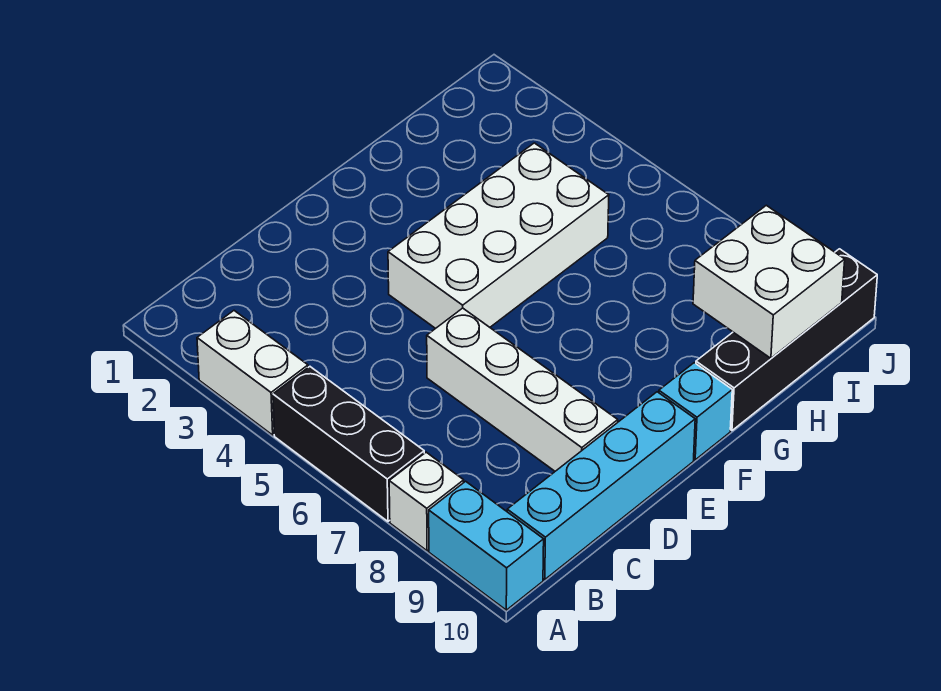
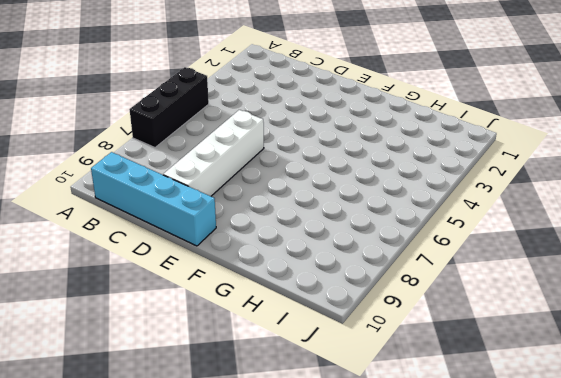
none -> white brick A3:A4 level 1
none -> white brick A8 level 1

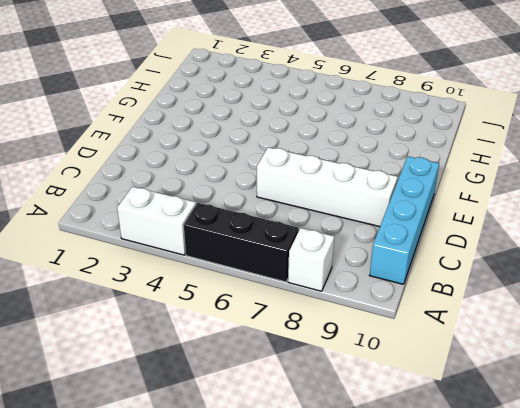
none -> cyan brick A9:A10 level 1
none -> white brick E4:H5 level 1

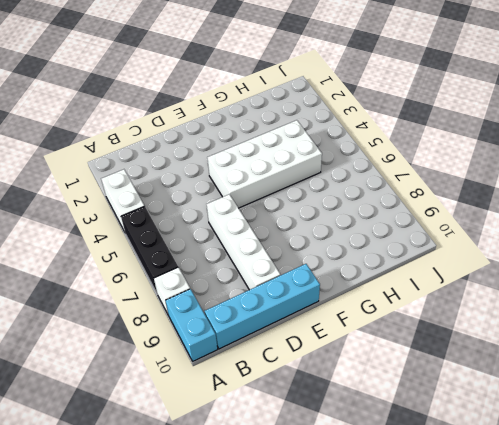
none -> cyan brick F10 level 1
none -> black brick G10:J10 level 1

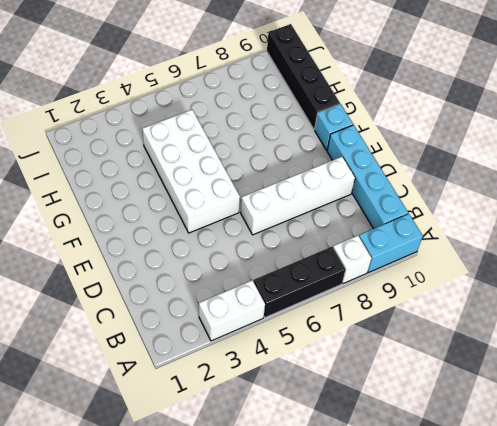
none -> white brick H9:I10 level 2

